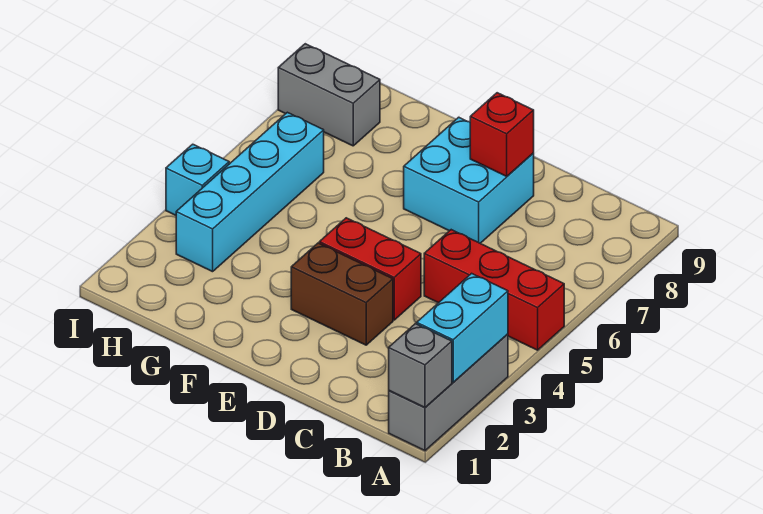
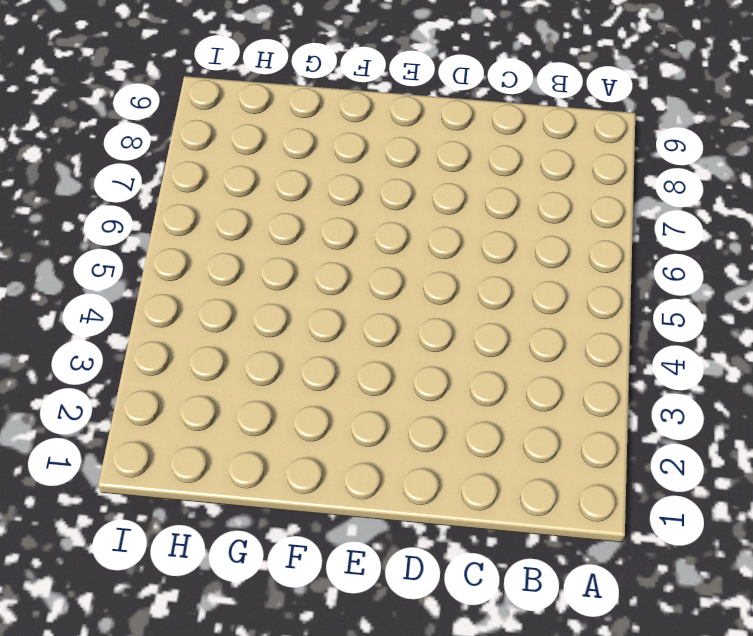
none -> grey brick A1:A3 level 1
none -> red brick A5:C5 level 1

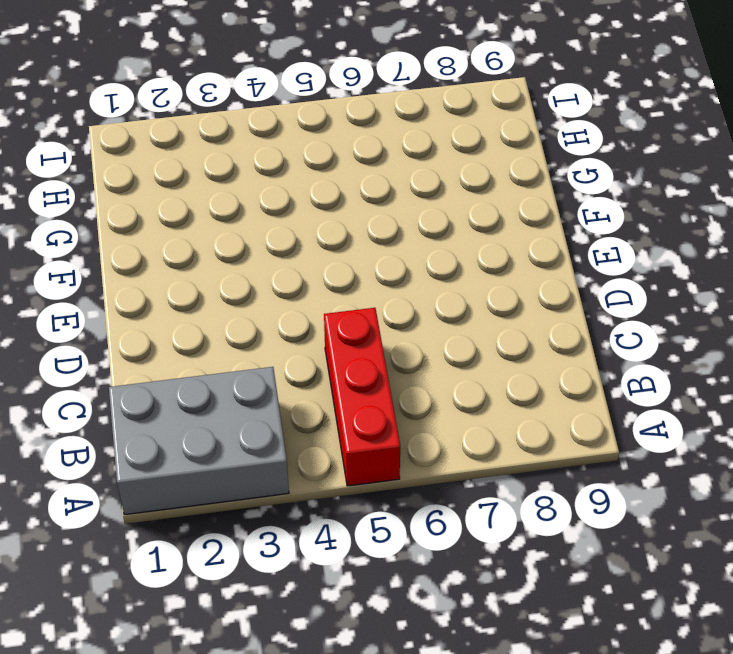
grey brick A1:B3 level 1 -> grey brick A1:A3 level 1
none -> brown brick D3:E3 level 1
none -> red brick D4:E4 level 1

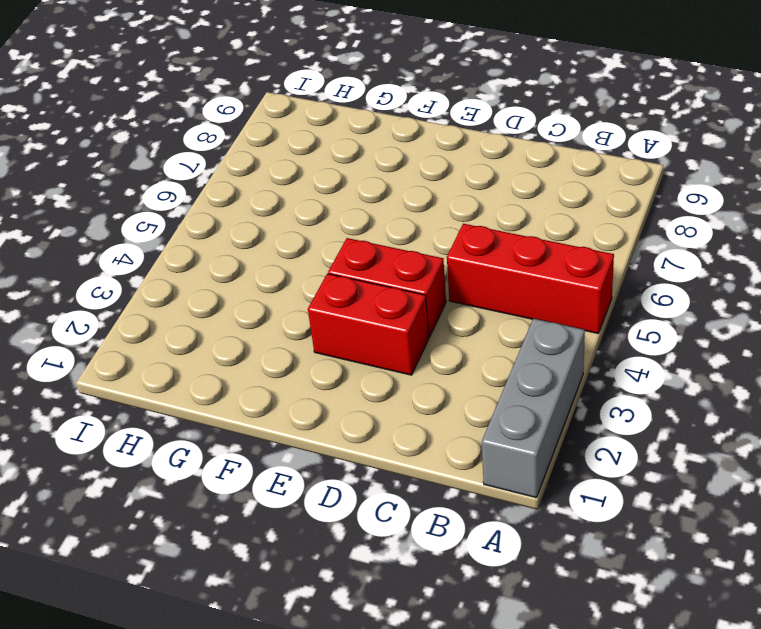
red brick D3:E3 level 1 -> brown brick D3:E3 level 1
none -> cyan brick D7:E8 level 1
none -> cyan brick H3:H6 level 1

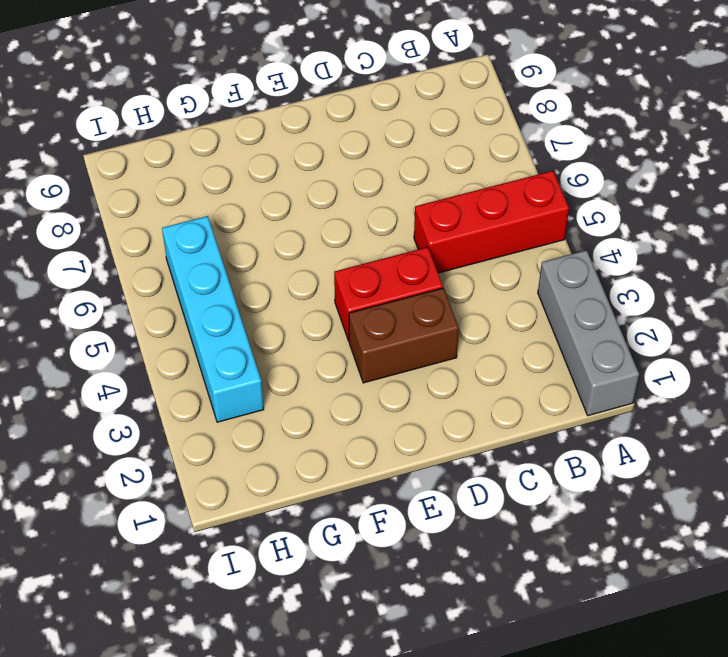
none -> cyan brick D7:E8 level 1
none -> grey brick H8:I8 level 1

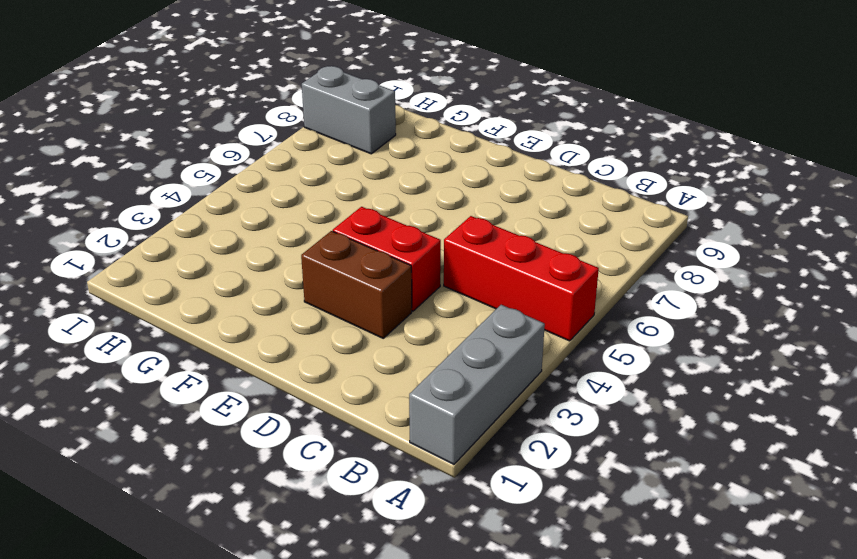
none -> cyan brick D7:E8 level 1
none -> cyan brick H3:H6 level 1

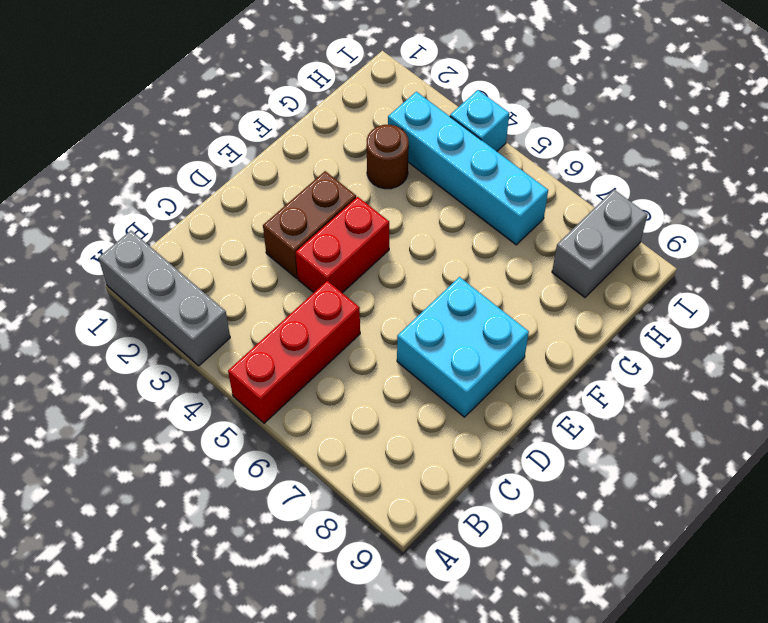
brown round brick G3 level 1 -> none
none -> grey brick A1 level 2
none -> cyan brick A2:A3 level 2

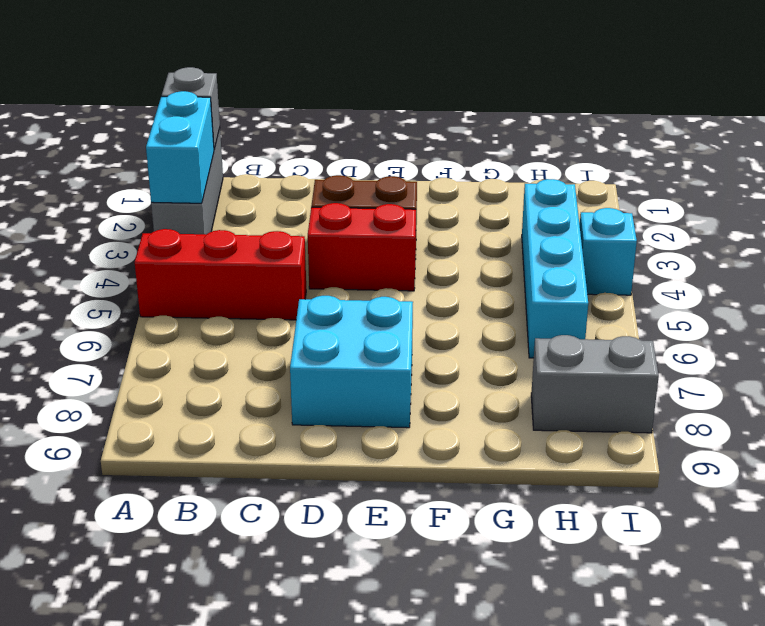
none -> red brick D8 level 2

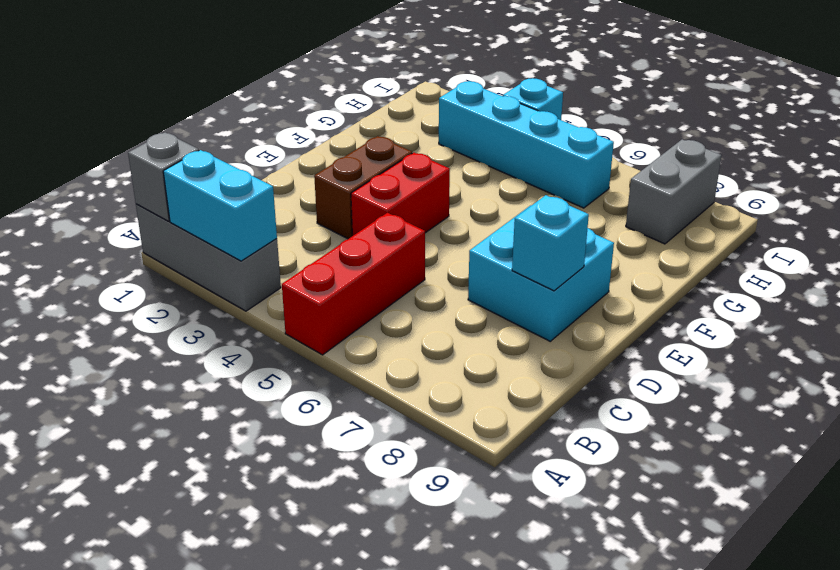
cyan brick D8 level 2 -> red brick D8 level 2

